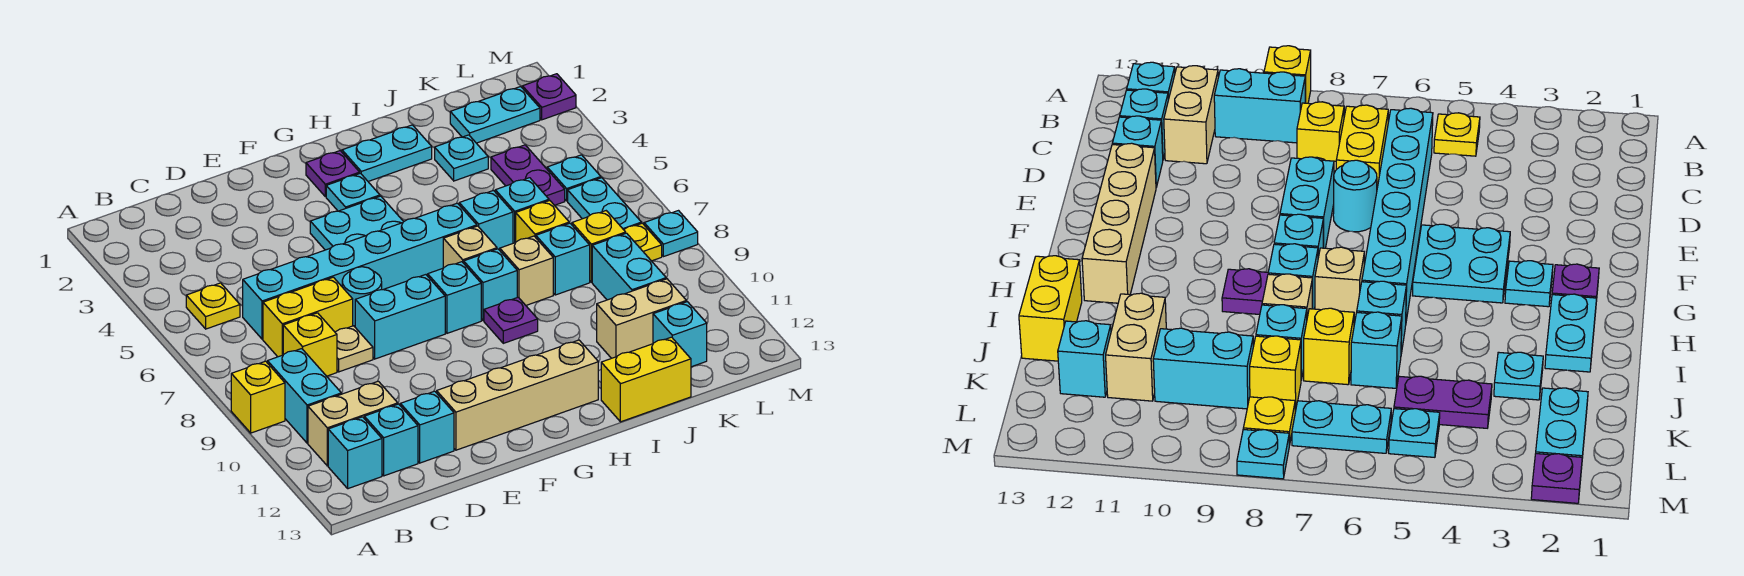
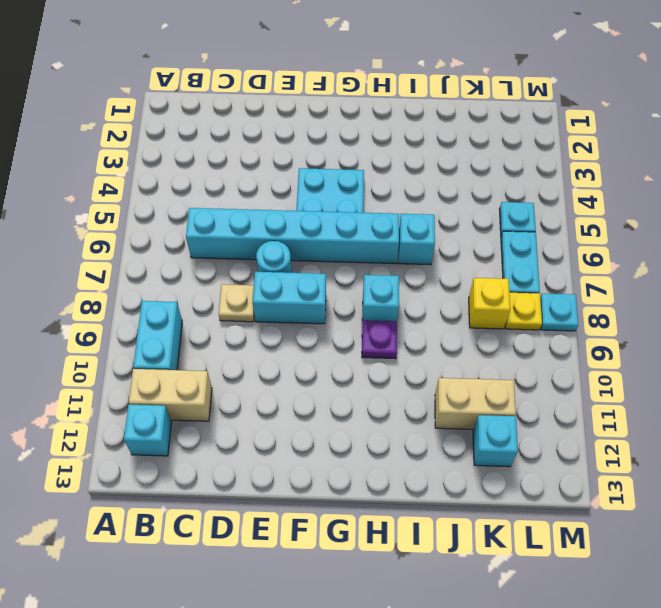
none -> yellow brick A9 level 1
none -> yellow plate B5 level 1
none -> yellow brick C7:D7 level 1
none -> yellow brick C8 level 1

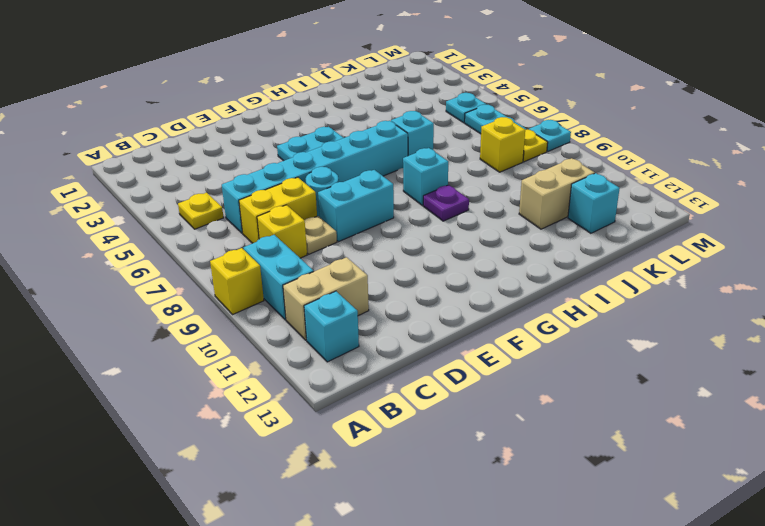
none -> cyan brick C12 level 1
none -> cyan brick D12 level 1
none -> tan brick E12:H12 level 1
none -> purple plate G2 level 1

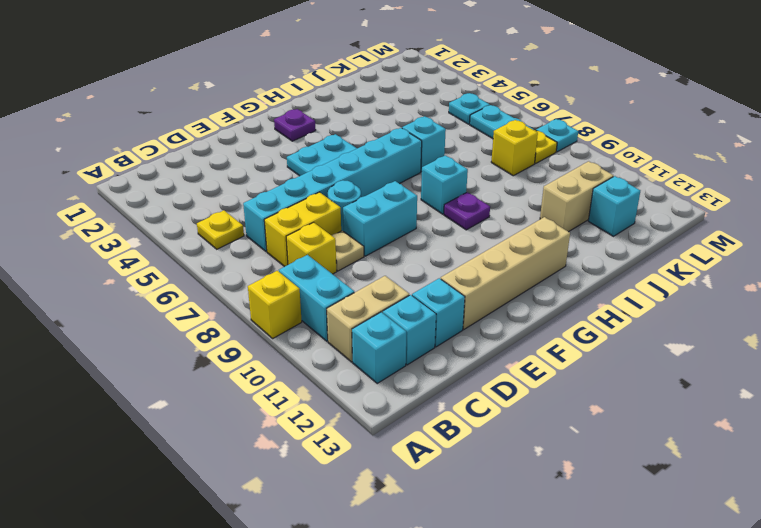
none -> cyan plate G3 level 1
none -> cyan brick G8 level 1
none -> cyan plate H2:I2 level 1
none -> tan brick H7 level 1

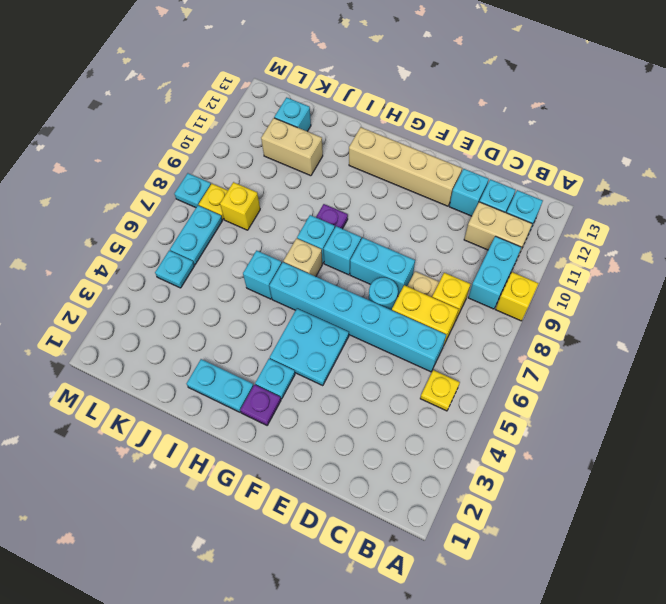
none -> tan brick I8 level 1
none -> yellow brick I13:J13 level 1
none -> cyan plate J3 level 1
none -> cyan brick J6 level 1

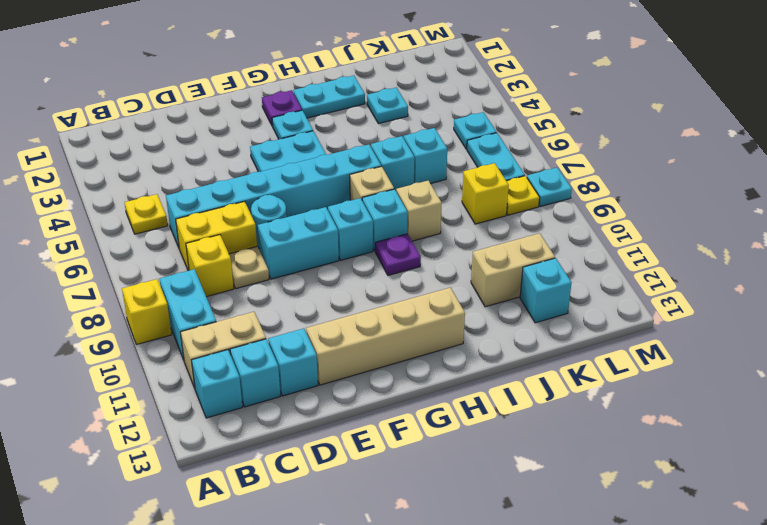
none -> yellow brick I13:J13 level 1
none -> yellow brick J7 level 1
none -> cyan brick J8 level 1
none -> cyan plate K2:L2 level 1

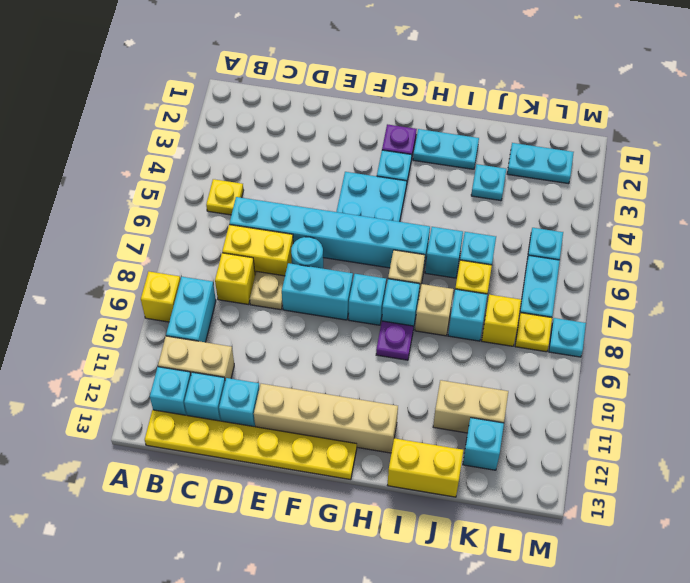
yellow plate B13:G13 level 1 -> none
none -> purple plate K4:K5 level 1
none -> cyan brick K9:K10 level 1
none -> purple plate M2 level 1

